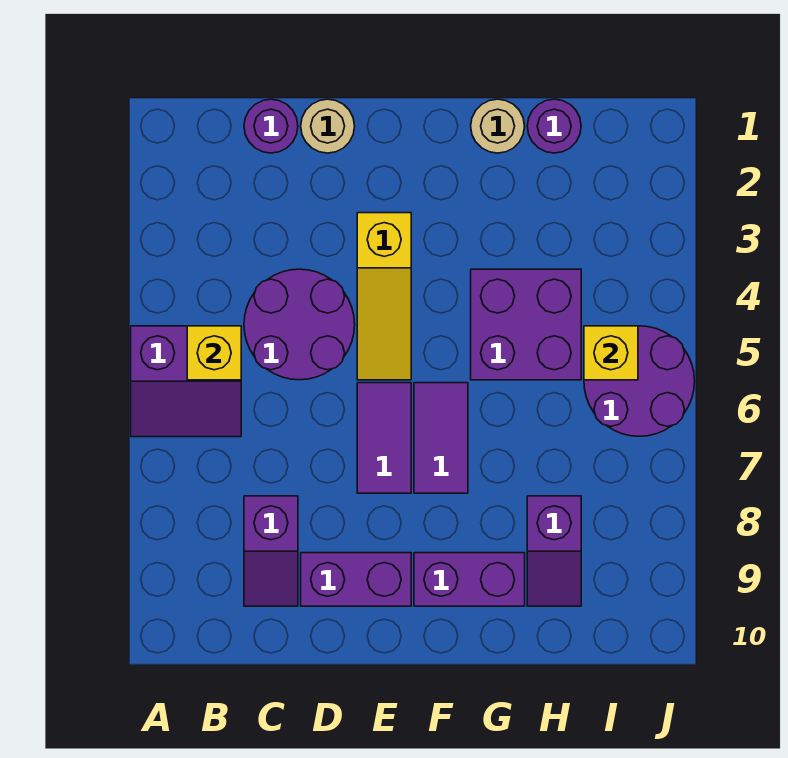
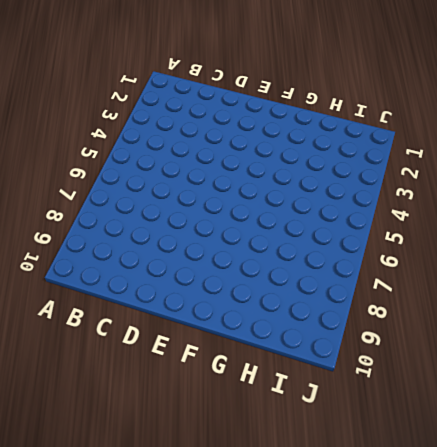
none -> purple slope A5:B6 level 1 top 5
none -> purple round brick C1 level 1
none -> purple round brick C4:D5 level 1

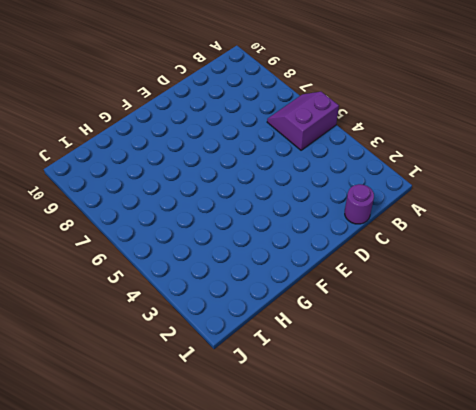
none -> purple round brick C4:D5 level 1
none -> purple slope C8:C9 level 1 top 8
none -> tan round brick D1 level 1

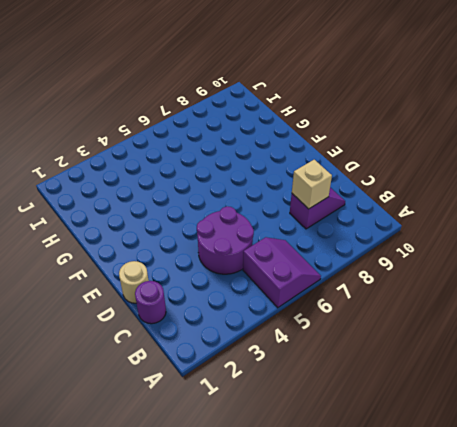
tan brick C8 level 2 -> none
none -> purple brick D9:E9 level 1
none -> yellow slope E3:E5 level 1 top 3
none -> purple tile E6:E7 level 1

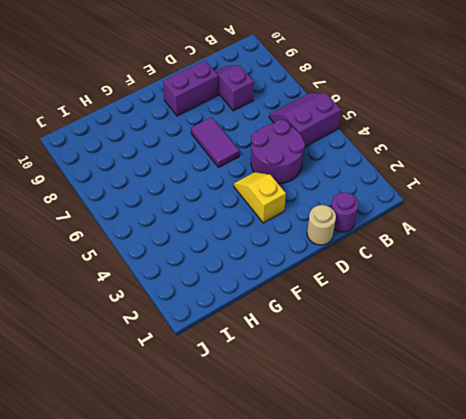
yellow slope E3:E4 level 1 top 3 -> yellow slope E3:E5 level 1 top 3
none -> purple tile F6:F7 level 1
none -> purple brick F9:G9 level 1
none -> tan round brick G1 level 1

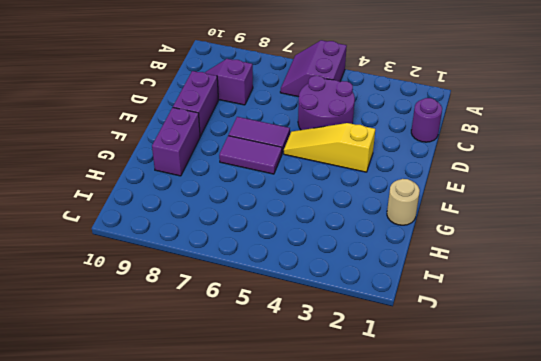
none -> tan round brick D1 level 1
none -> purple brick G4:H5 level 1
none -> purple round brick H1 level 1

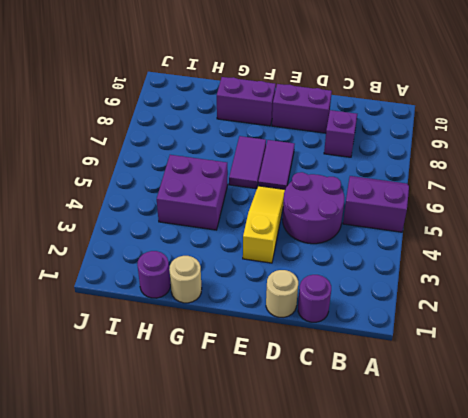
none -> purple slope H8:H9 level 1 top 8
none -> purple round brick I5:J6 level 1
none -> yellow brick B5 level 2

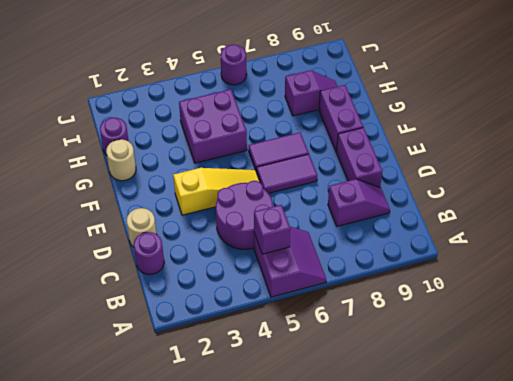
purple brick B5 level 2 -> yellow brick B5 level 2
purple round brick J6 level 1 -> purple round brick I5:J6 level 1
none -> yellow brick I5 level 2

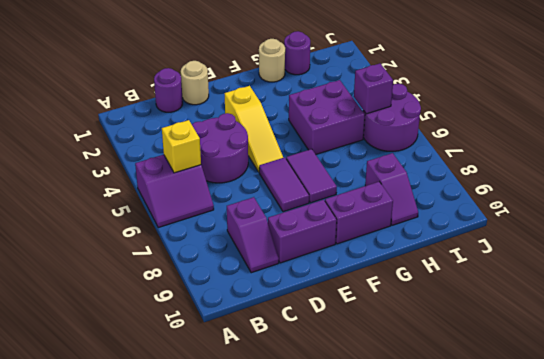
purple brick I5 level 2 -> yellow brick I5 level 2

